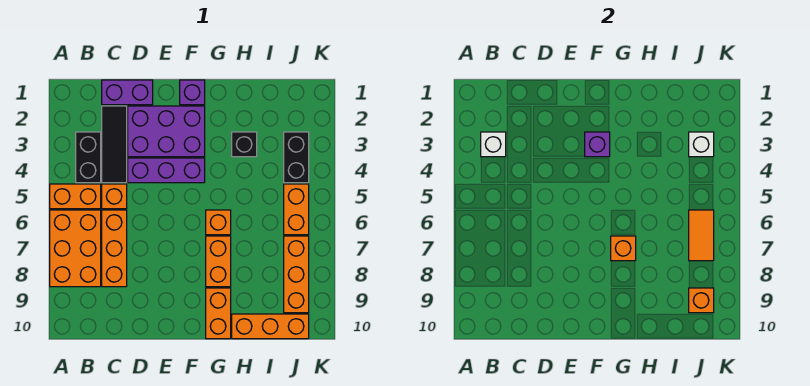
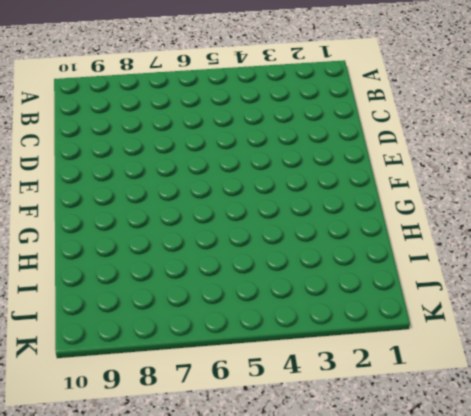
none -> orange brick A5:B5 level 1
none -> orange brick A6:B8 level 1
none -> black brick B3:B4 level 1

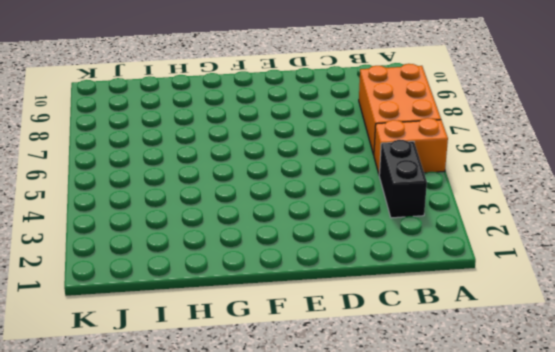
none -> purple brick C1:D1 level 1
none -> black tile C2:C4 level 1
none -> orange brick C5 level 1

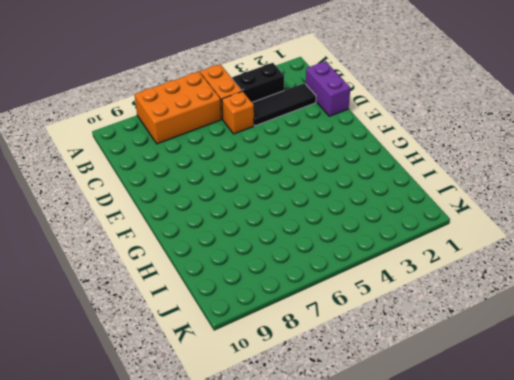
none -> orange brick C6:C8 level 1
none -> purple brick D2:F3 level 1
none -> purple brick D4:F4 level 1

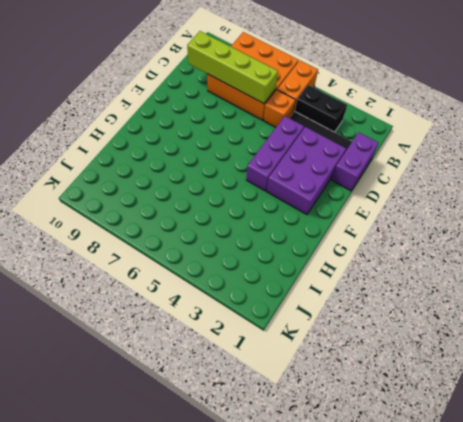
lime brick C6:C9 level 2 -> none
none -> purple brick F1 level 1
none -> orange brick G6 level 1
none -> orange brick G7:G8 level 1

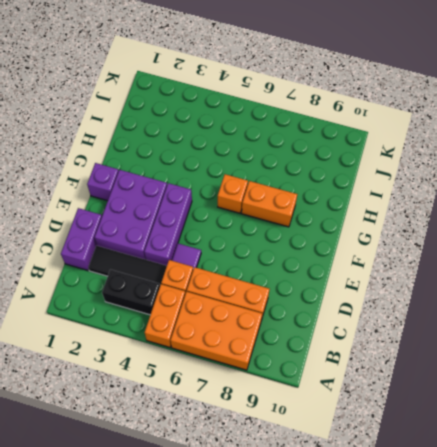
purple tile D5 level 1 -> none
none -> orange brick G9:G10 level 1
none -> black brick H3 level 1
none -> orange brick H10:J10 level 1

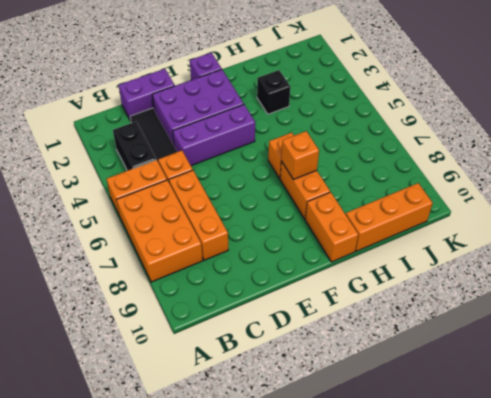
none -> black brick J3:J4 level 1
none -> orange brick J5:J6 level 1
none -> orange brick J7:J9 level 1

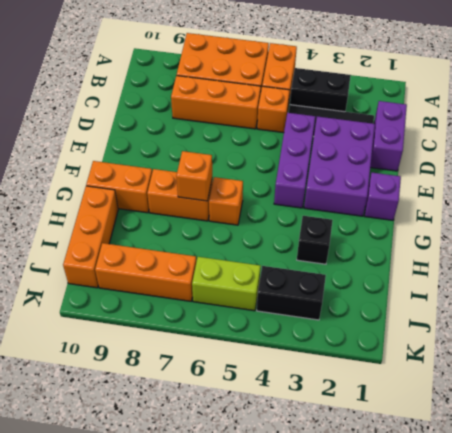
lime brick J5:J6 level 1 -> orange brick J5:J6 level 1
none -> white brick B3 level 2
none -> purple brick F3 level 2
none -> white brick J3 level 2

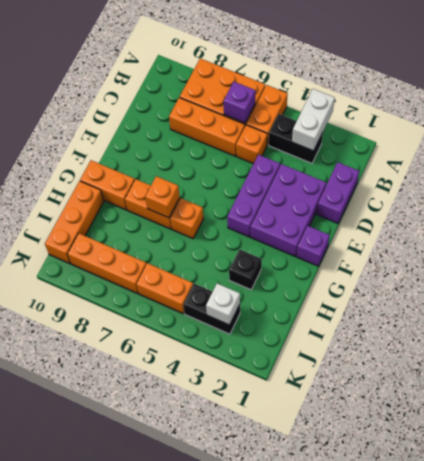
white brick A3:B3 level 2 -> white brick B3 level 2
purple brick B6 level 2 -> purple brick F3 level 2
none -> black tile C2:C4 level 1
none -> orange tile J6:J7 level 2
none -> orange brick J9 level 2

